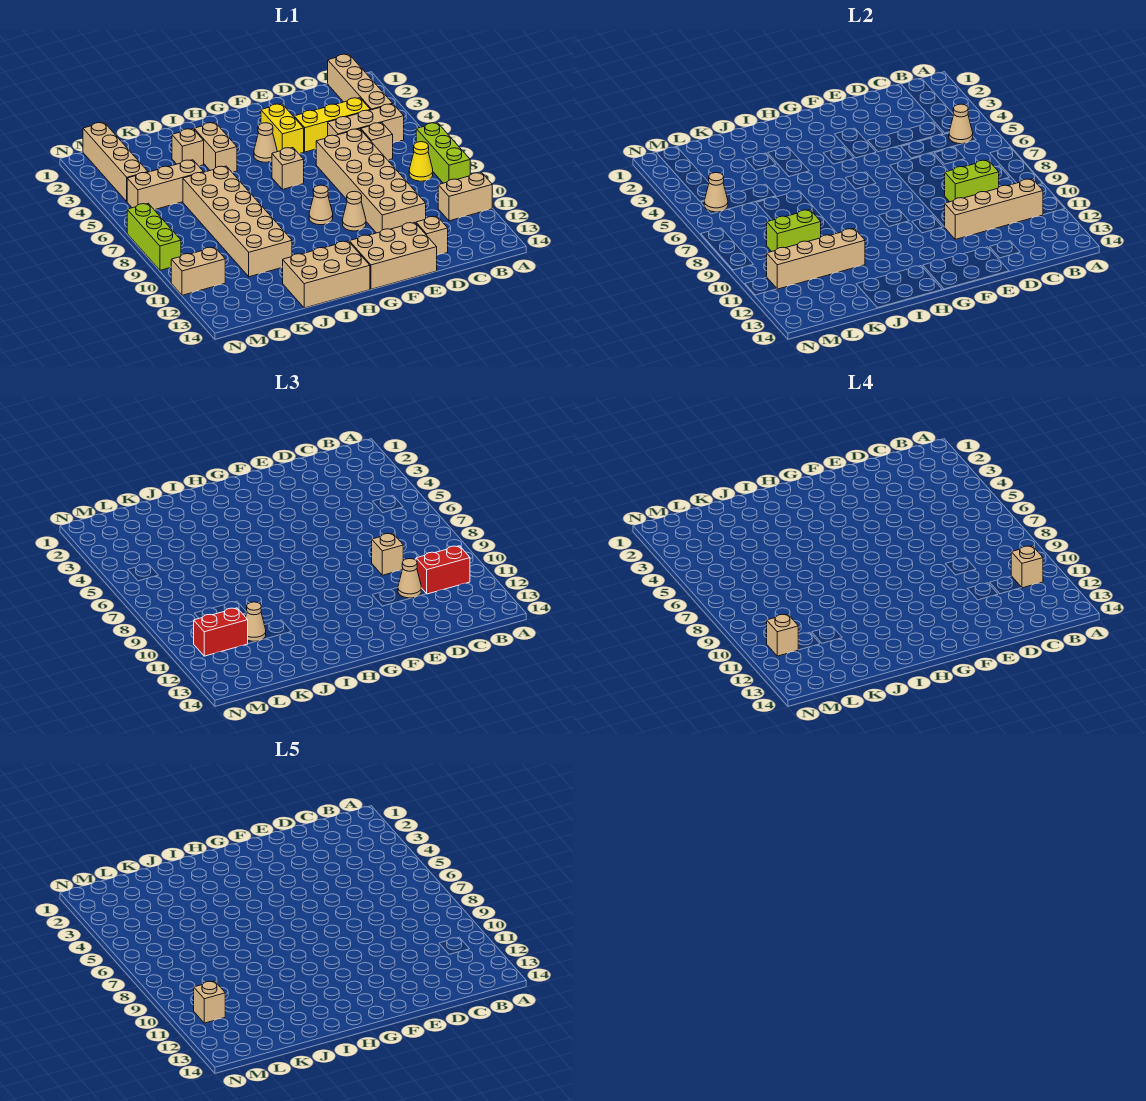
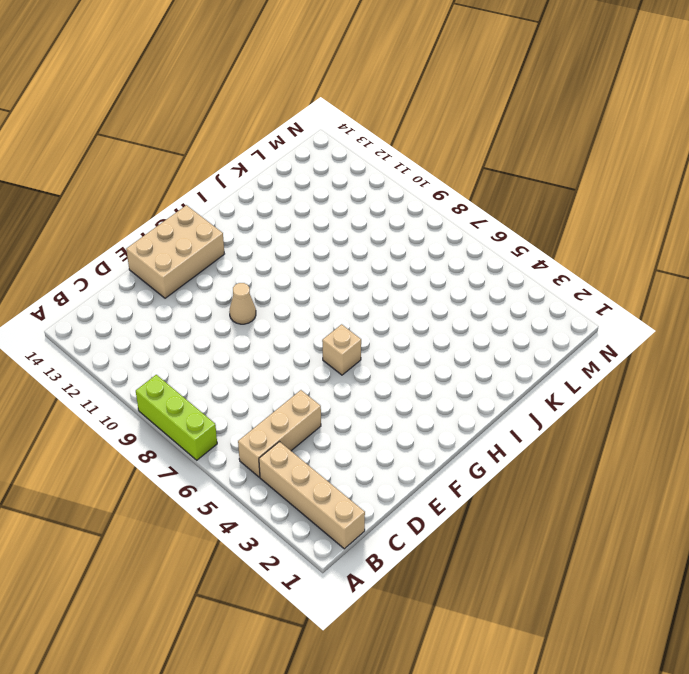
none -> tan brick A11:B11 level 1
none -> yellow cone B8 level 1
none -> yellow brick C4:E4 level 1
none -> tan brick C6 level 1

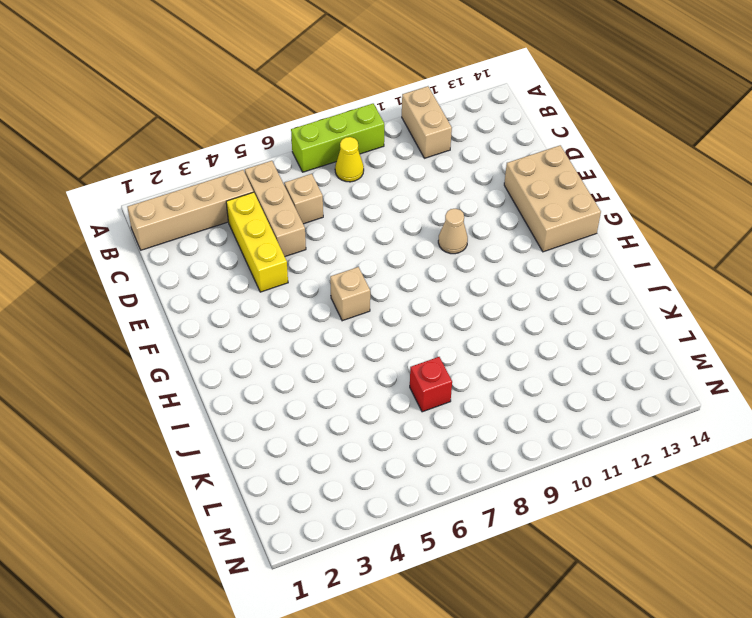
red brick K7 level 1 -> tan brick J6:K11 level 1
none -> tan brick D6:E11 level 1
none -> tan brick D13 level 1
none -> yellow brick F3:F4 level 1
none -> tan cone G4 level 1

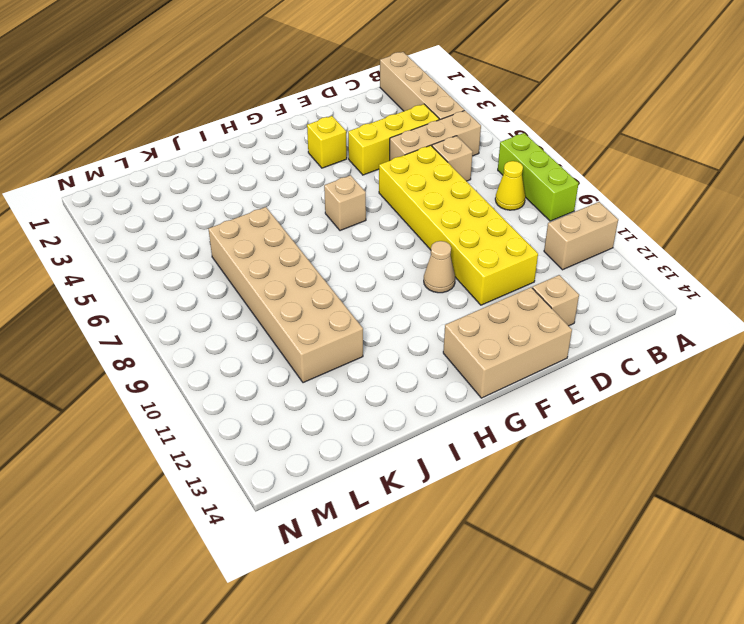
yellow brick D6:E11 level 1 -> tan brick D6:E11 level 1
yellow brick F3 level 1 -> yellow brick F3:F4 level 1
none -> tan cone G4 level 1
none -> tan cone G9 level 1
none -> tan brick H13:J14 level 1
none -> tan brick I3:I4 level 1

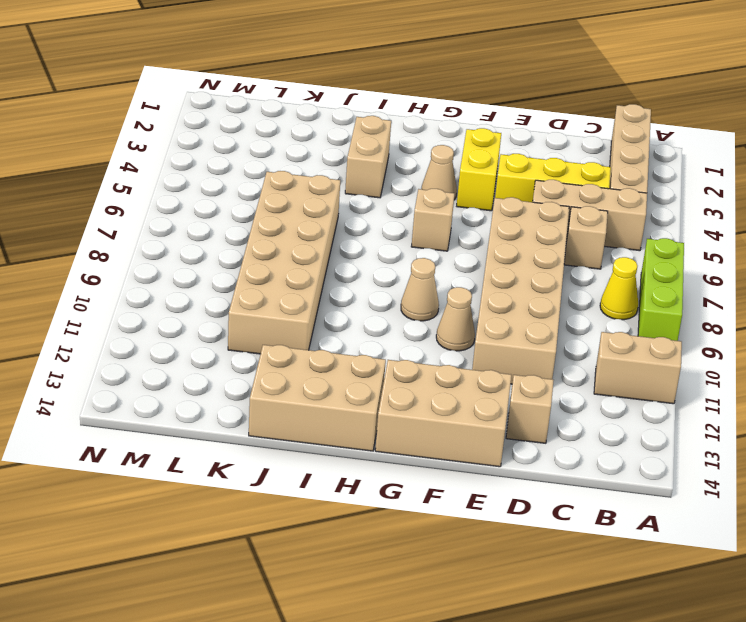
none -> tan brick J3 level 1
none -> tan brick K5:M5 level 1
none -> tan brick M1:M4 level 1
none -> tan brick M11:N11 level 1

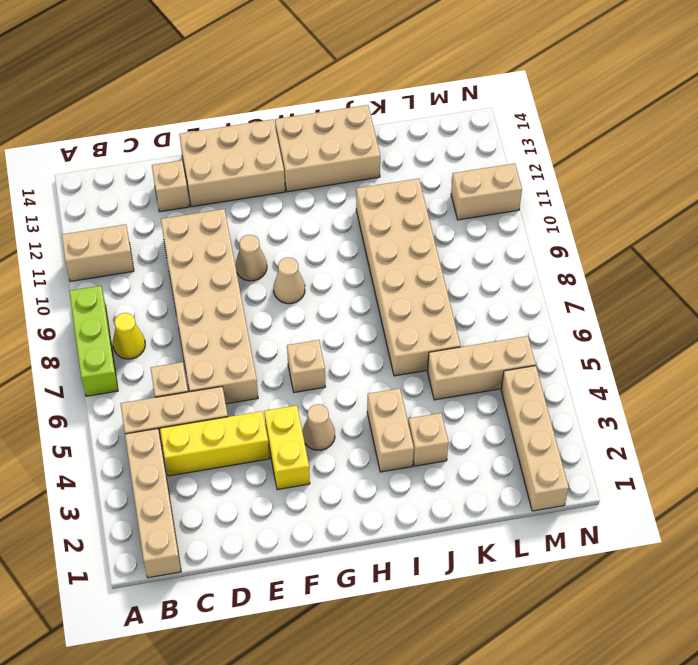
none -> lime brick N7:N9 level 1
none -> tan cone B5 level 2
none -> tan brick B11:E11 level 2
none -> lime brick C9:D9 level 2

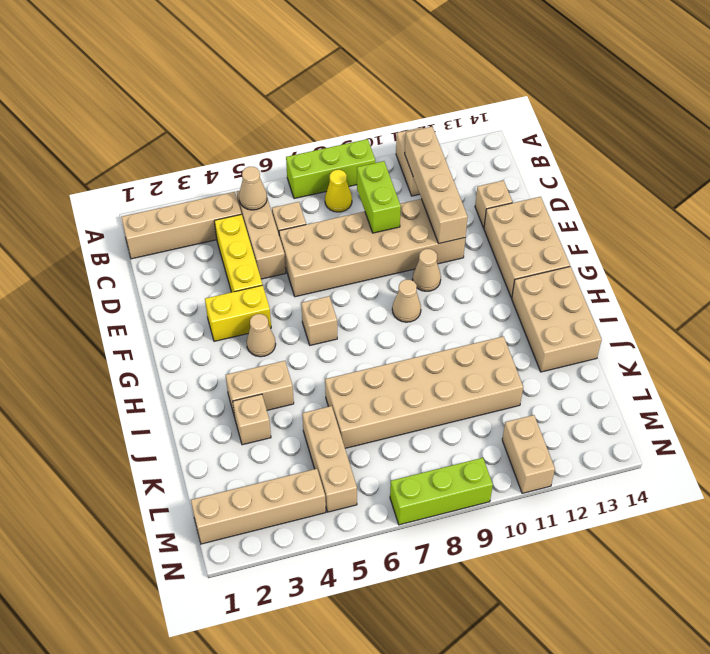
none -> tan brick J11:M11 level 2
none -> lime brick K9:L9 level 2
none -> tan cone M5 level 2
none -> red brick B11:C11 level 3

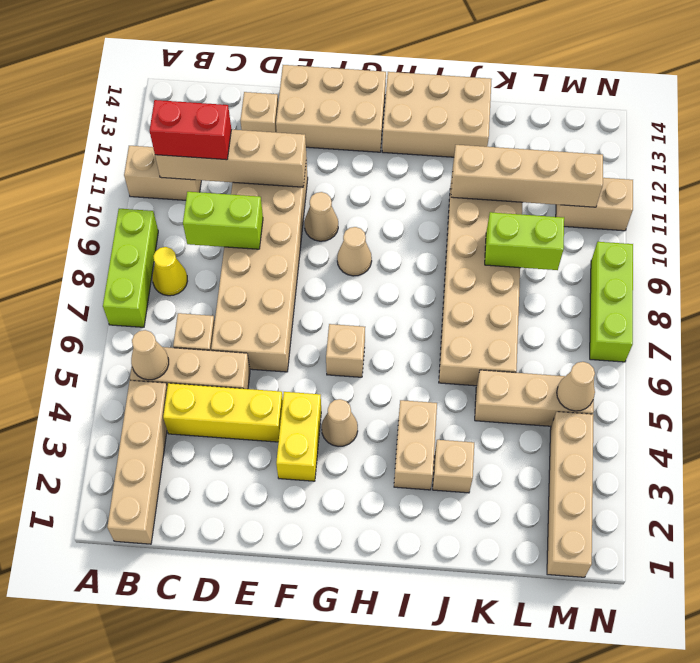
none -> tan brick D9 level 3
none -> tan cone D11 level 3
none -> tan cone K11 level 3
none -> red brick L11:M11 level 3

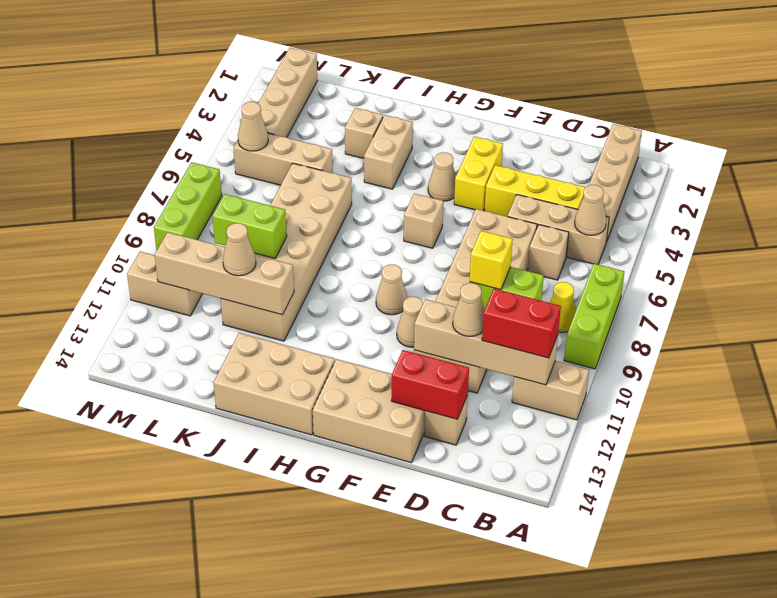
yellow brick D9 level 3 -> tan brick D9 level 3
red brick D13:E13 level 2 -> red brick L11:M11 level 3
none -> tan brick B11 level 4
none -> tan brick M11 level 4
none -> tan brick M11 level 5

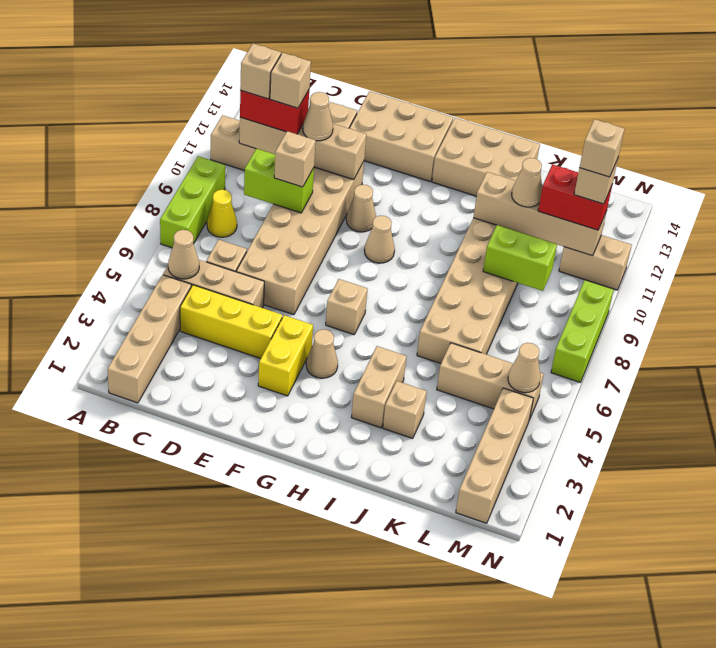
tan brick C11 level 4 -> none

